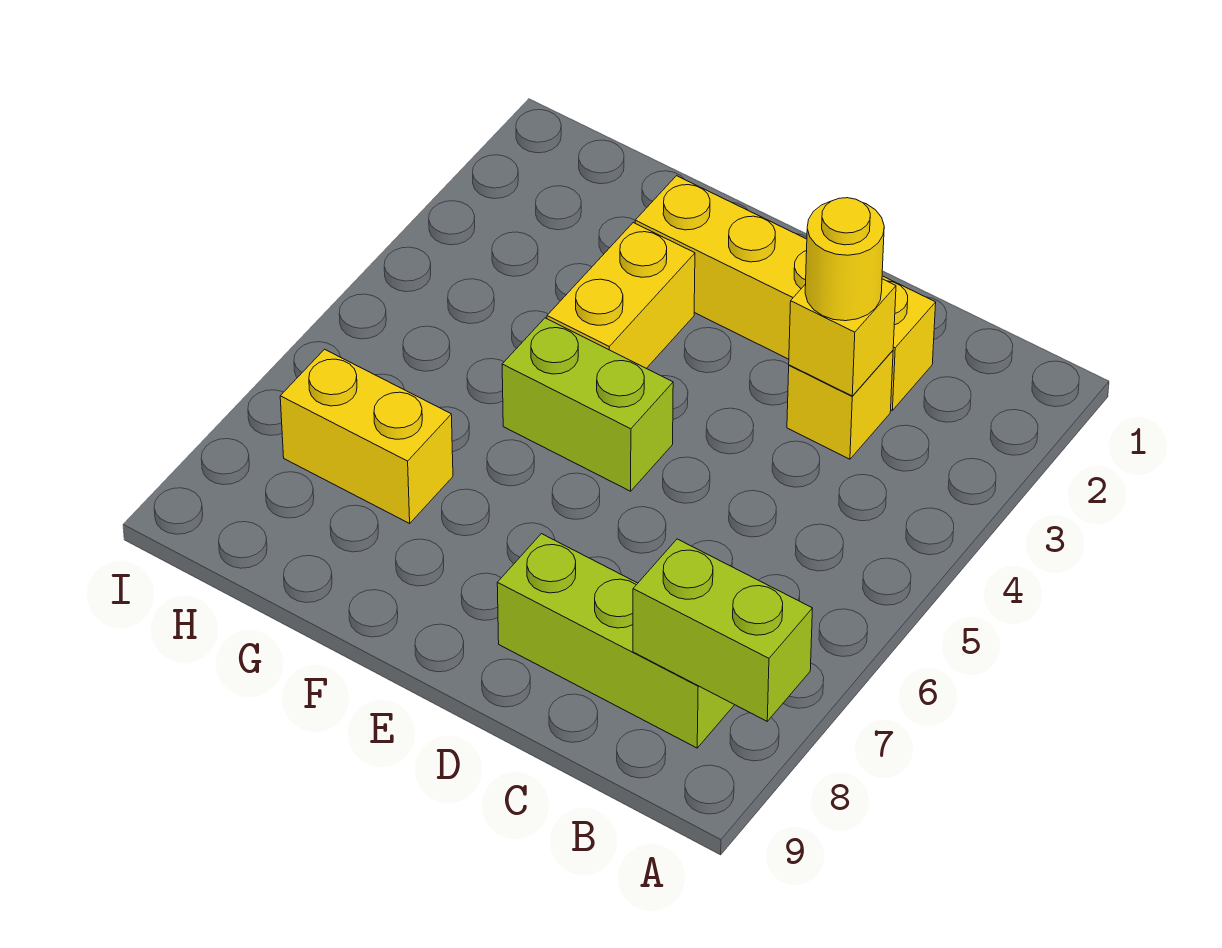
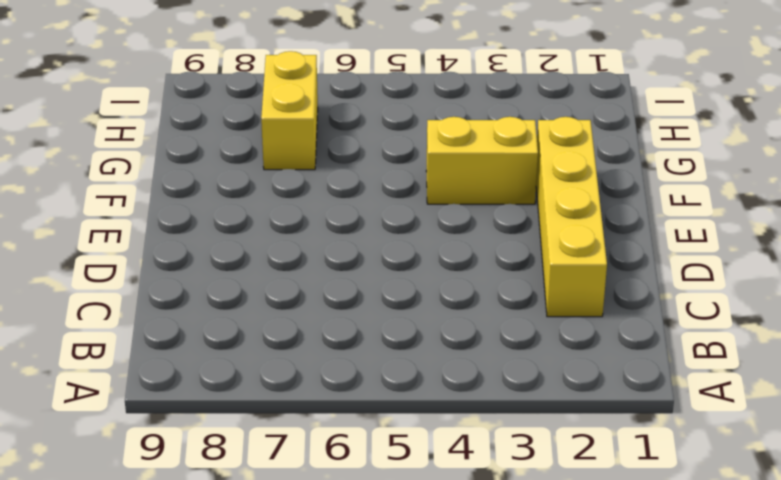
none -> lime brick B8:D8 level 1
none -> yellow brick C3 level 1

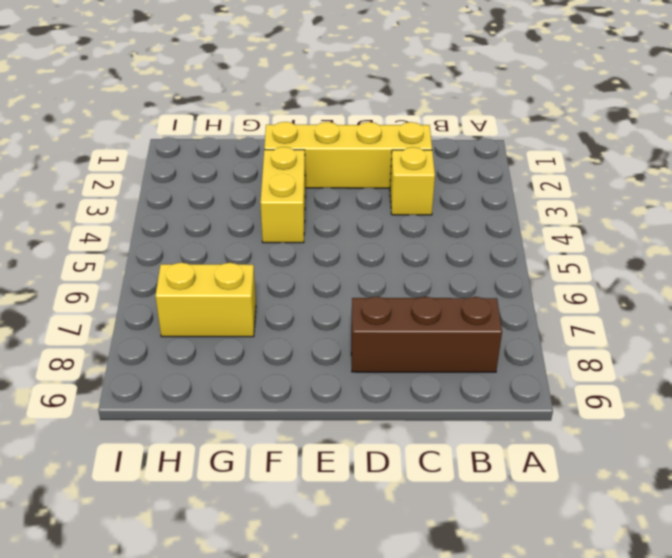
brown brick B8:D8 level 1 -> lime brick B8:D8 level 1
none -> lime brick E5:F5 level 1
none -> lime brick A8:B8 level 2

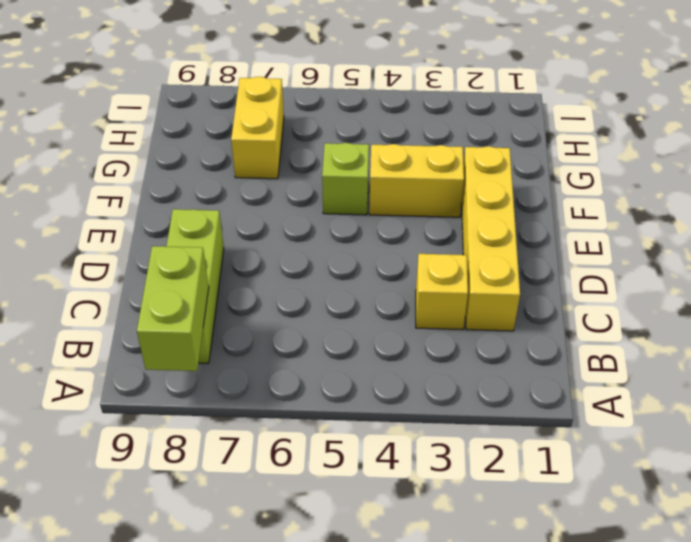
lime brick F5 level 1 -> lime brick E5:F5 level 1
none -> yellow brick C3 level 2
none -> yellow round brick C3 level 3

